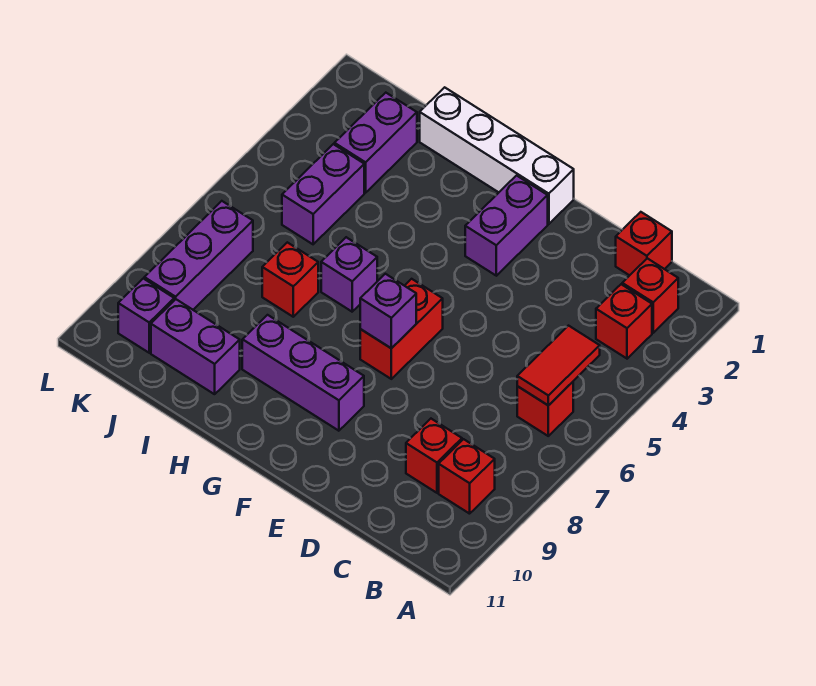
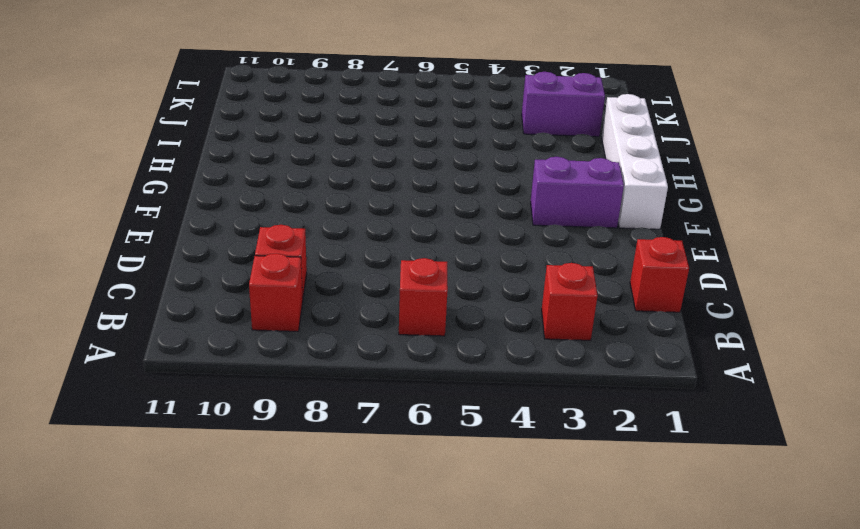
none -> red brick B2 level 1
none -> red brick F6:F7 level 1
none -> purple brick F9:H9 level 1

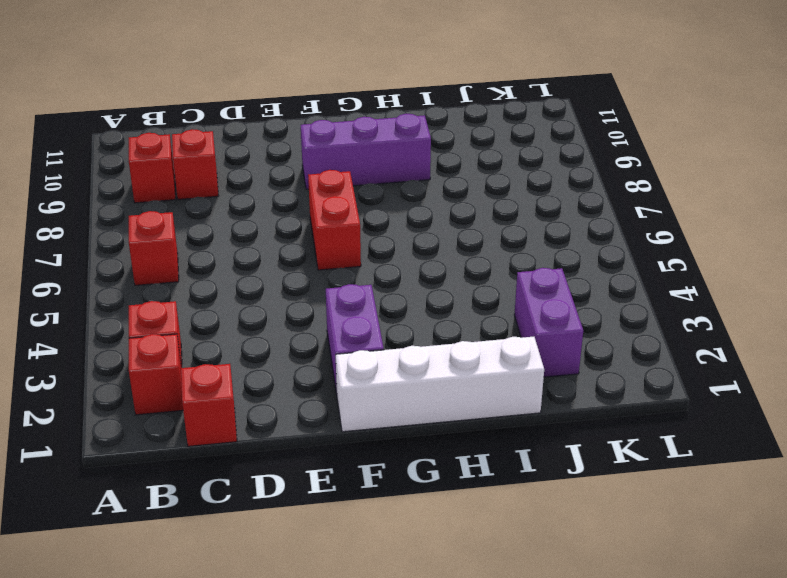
none -> purple brick H6 level 1
none -> red brick I7 level 1
none -> purple brick I10:J10 level 1

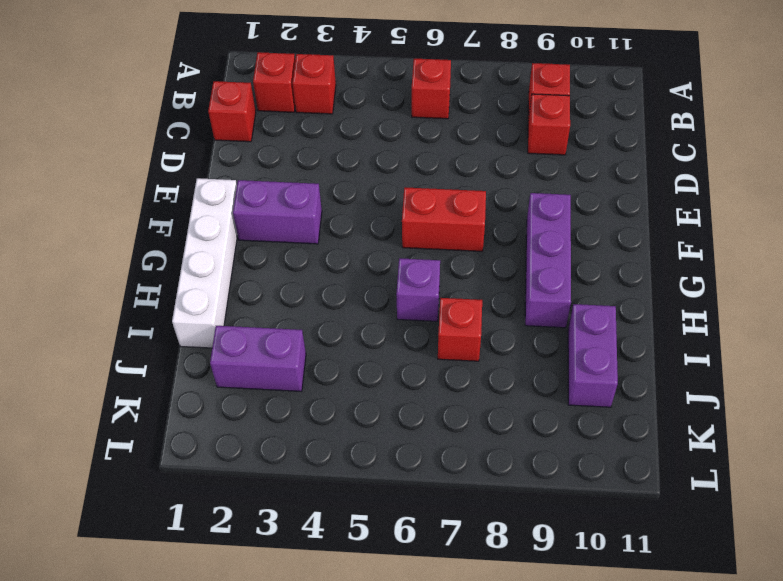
none -> purple brick J4:J5 level 1
none -> purple brick K7:K9 level 1
none -> purple brick K10 level 1

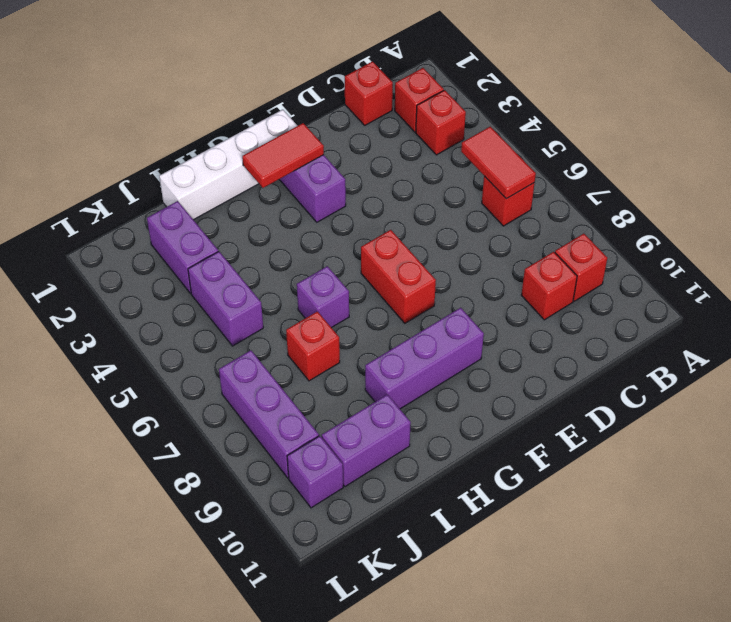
red tile F2:G2 level 2 -> none
none -> purple brick F7 level 2

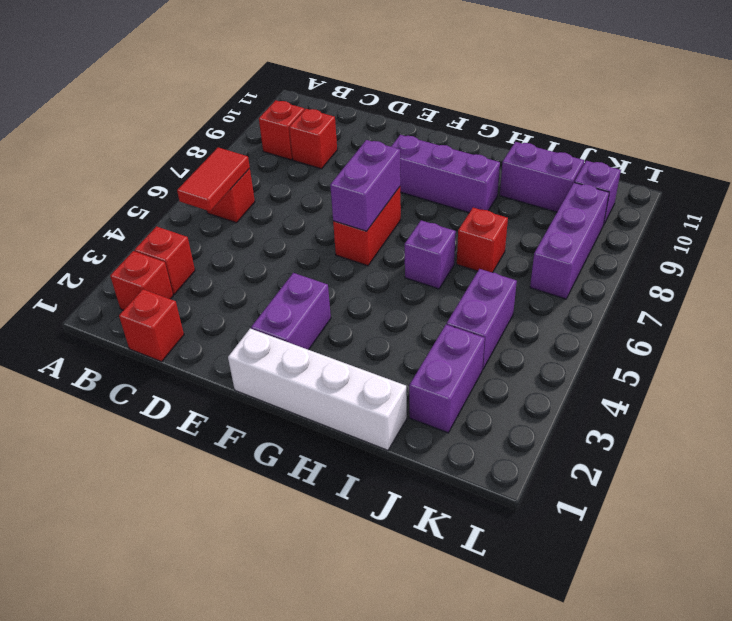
purple brick F6:F7 level 2 -> purple brick F7 level 2

